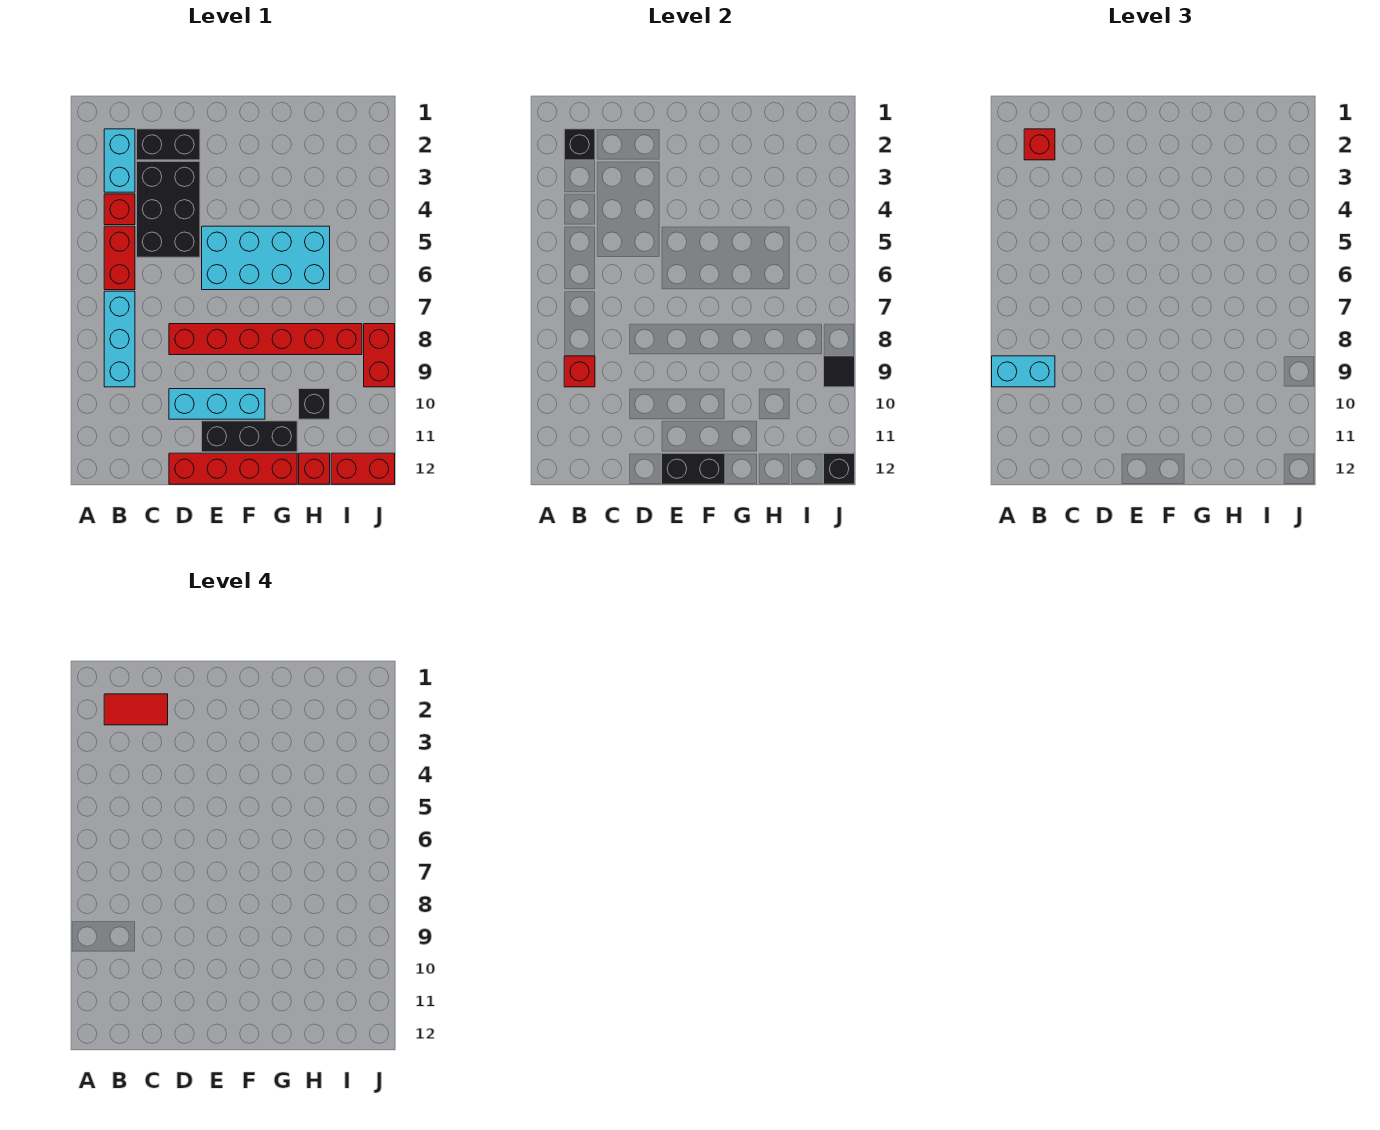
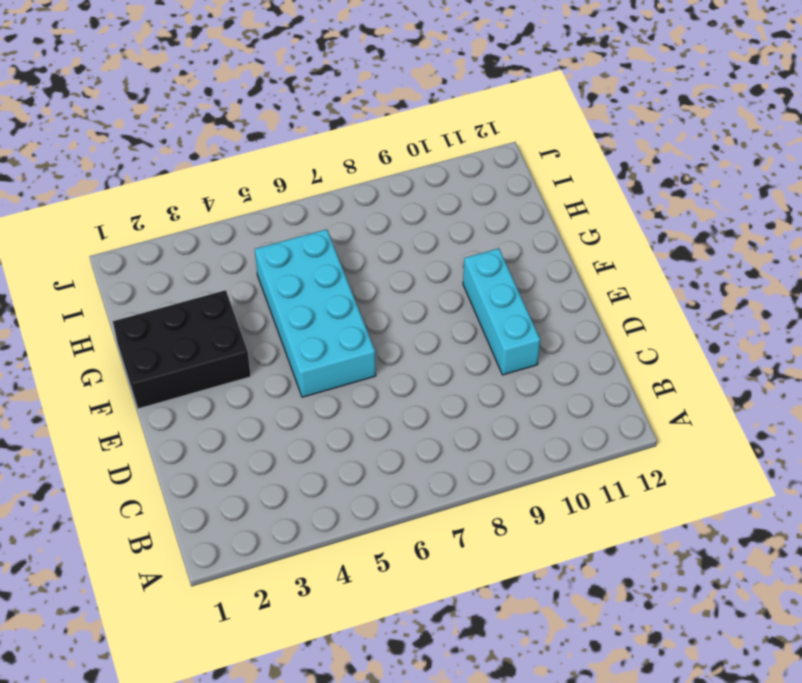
black brick F1:G3 level 1 -> black brick C3:D5 level 1
none -> cyan brick B2:B3 level 1
none -> red brick B4 level 1
none -> red brick B5:B6 level 1

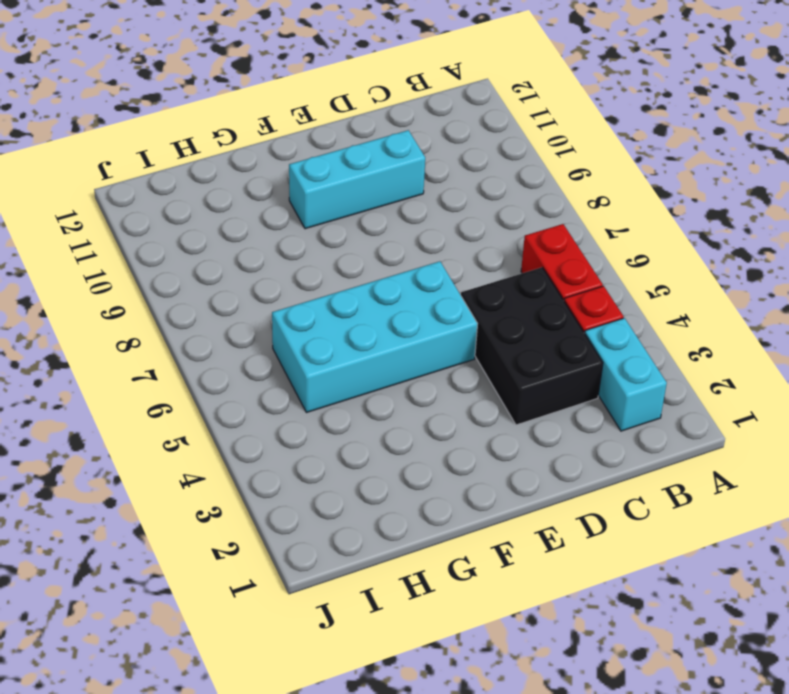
none -> cyan brick B7:B9 level 1
none -> black brick C2:D2 level 1
none -> red brick D8:I8 level 1

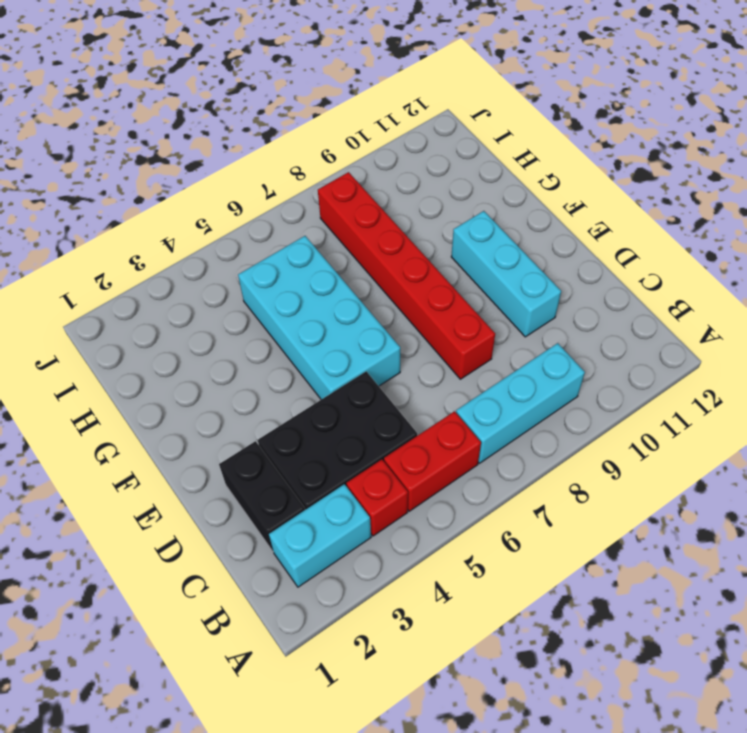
none -> red brick D12:G12 level 1
none -> black brick E11:G11 level 1
none -> black brick H10 level 1

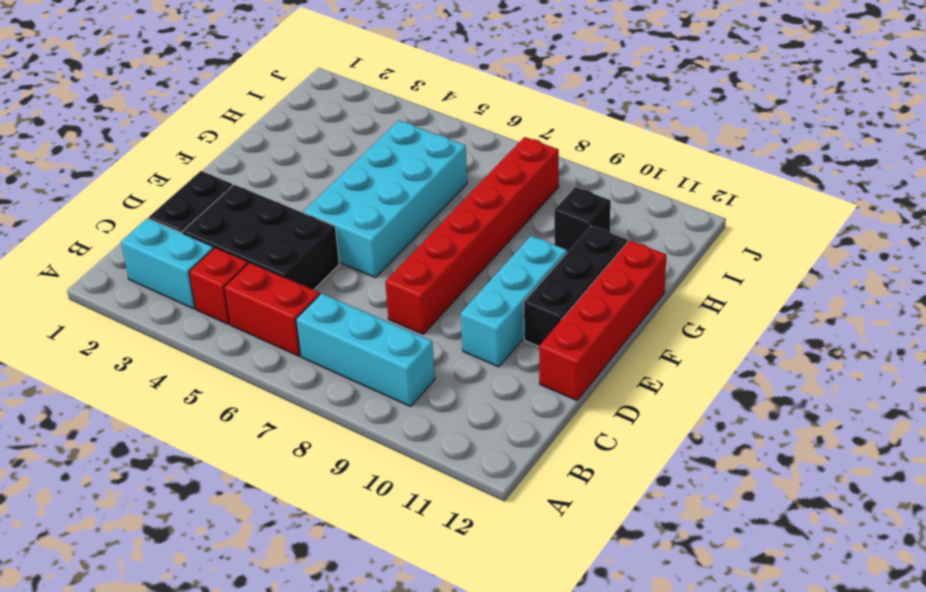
none -> red brick H12 level 1
none -> red brick I12:J12 level 1
none -> red brick J8:J9 level 1

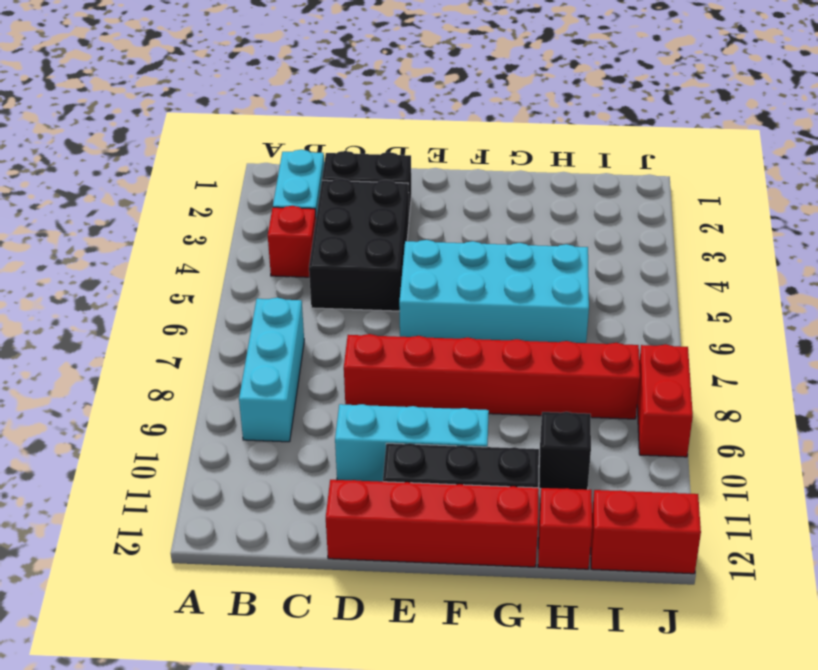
none -> red brick B5:B6 level 1
none -> black brick B2 level 2
none -> red brick B9 level 2

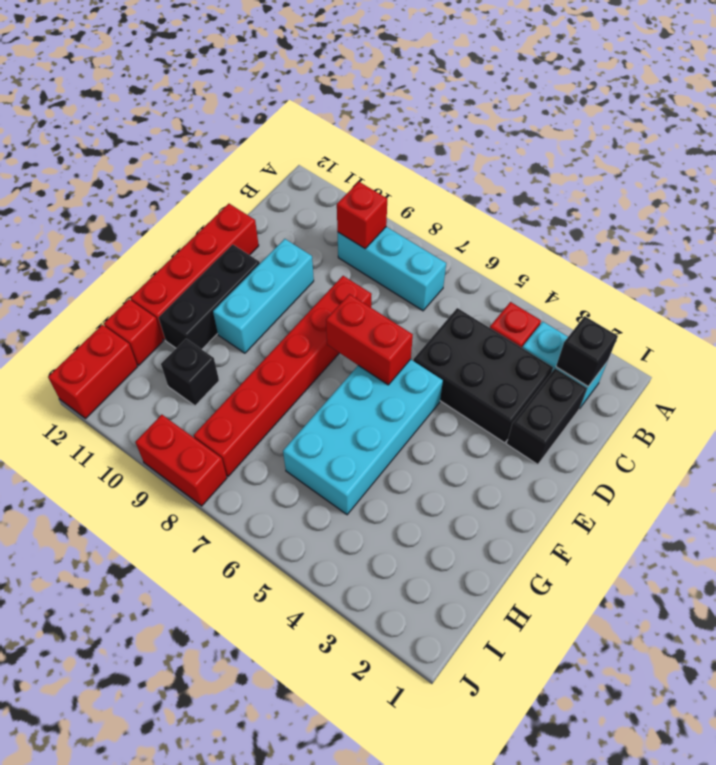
red brick E6:E7 level 2 -> red brick B5:B6 level 1
none -> black brick E12:F12 level 2
none -> black tile J9 level 2
none -> black brick J12 level 2

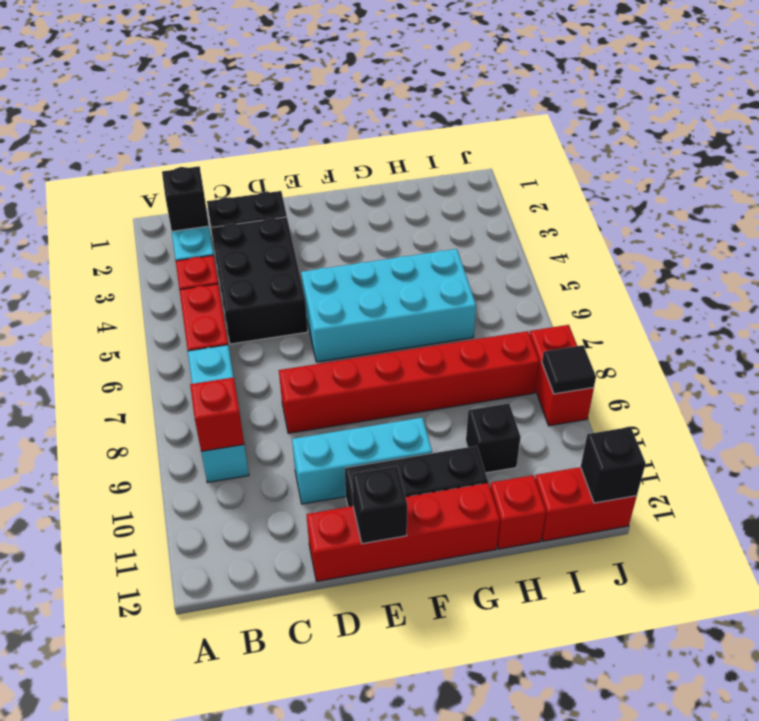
black brick E12 level 2 -> black brick E12:F12 level 2
none -> cyan brick A9:B9 level 3
none -> red brick B2 level 3
none -> red tile B2:C2 level 4

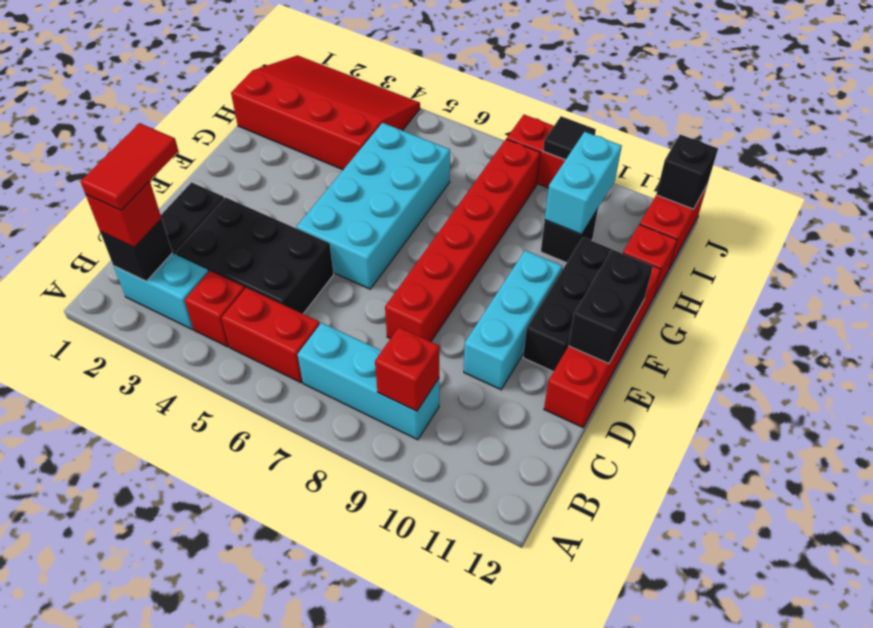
red slope H1:J4 level 1 top H -> none
cyan brick H10:I10 level 2 -> cyan brick A9:B9 level 3

